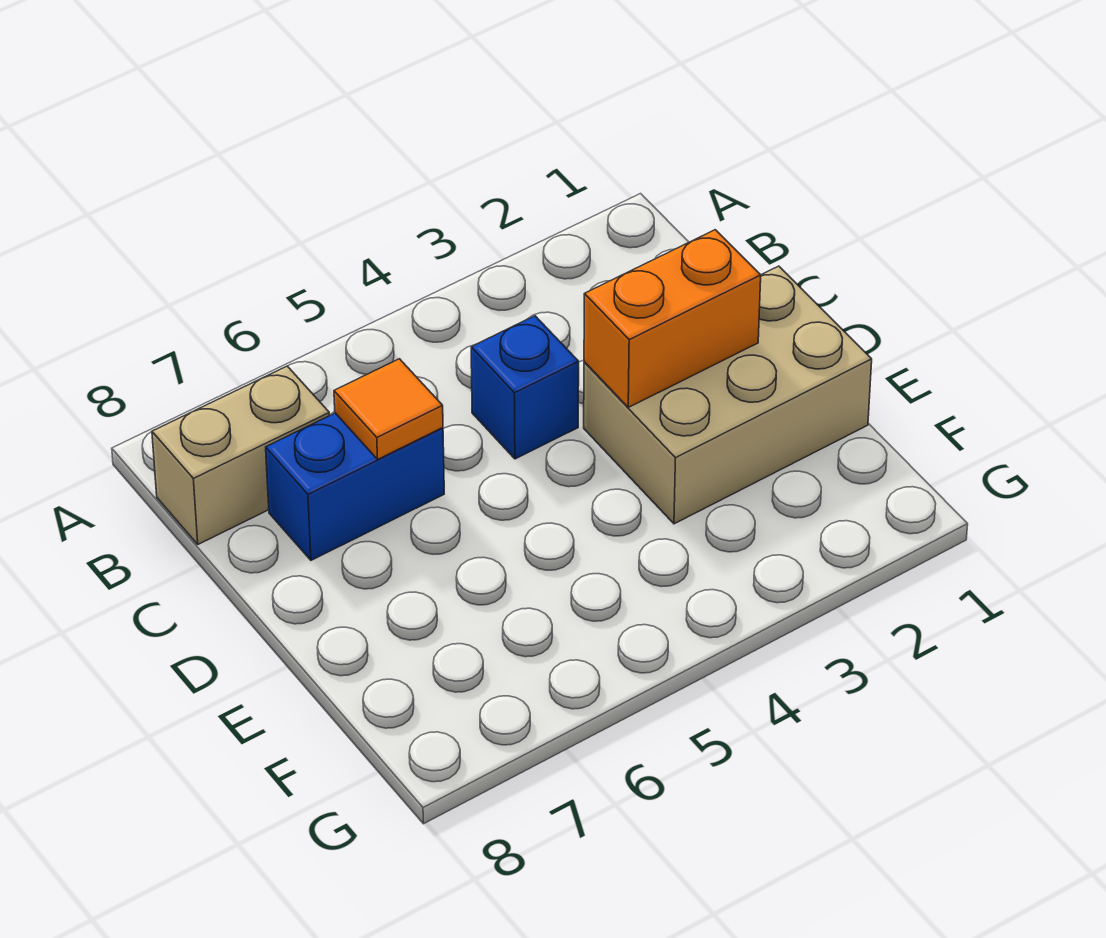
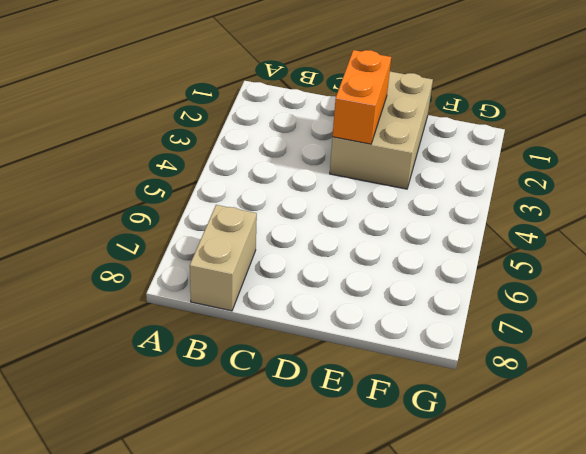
none -> blue brick C4 level 1
none -> blue brick C6:C7 level 1

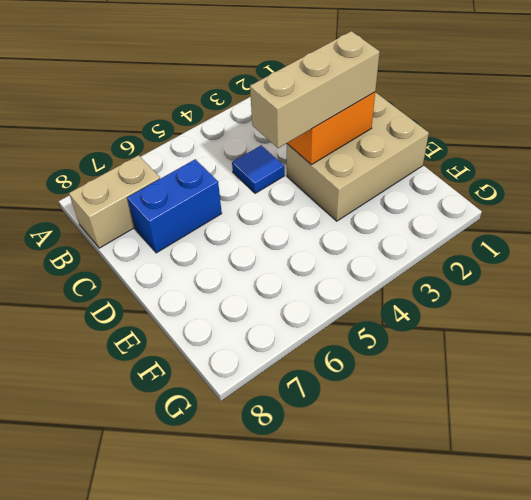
blue tile C4 level 1 -> blue brick C4 level 1
tan brick D2:D4 level 3 -> none
none -> orange tile C6 level 2

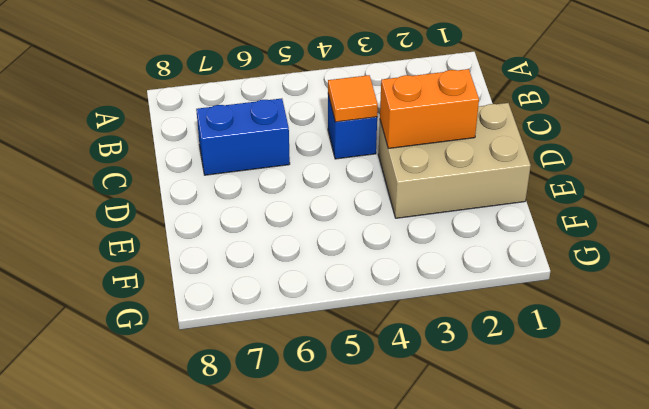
orange tile C4 level 2 -> orange tile C6 level 2
none -> tan brick B7:B8 level 1

